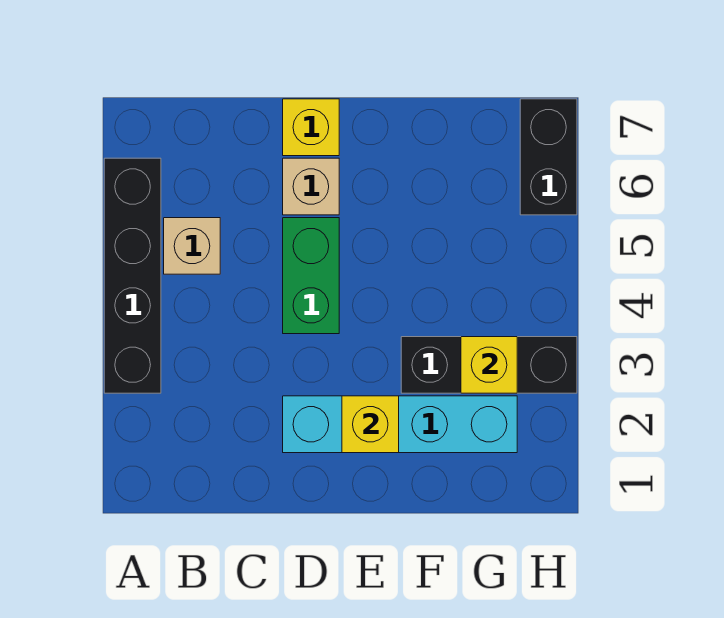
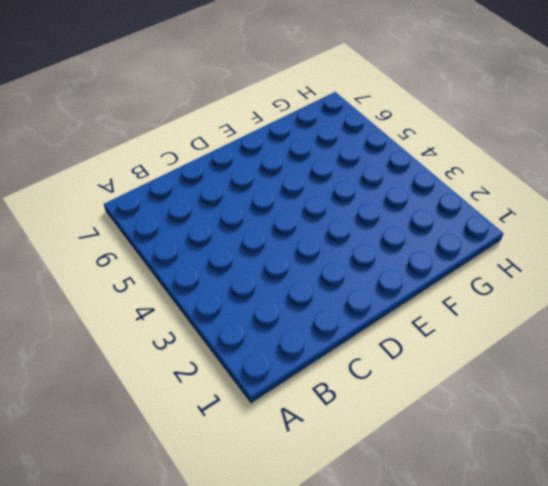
none -> black brick A3:A6 level 1
none -> tan brick B5 level 1

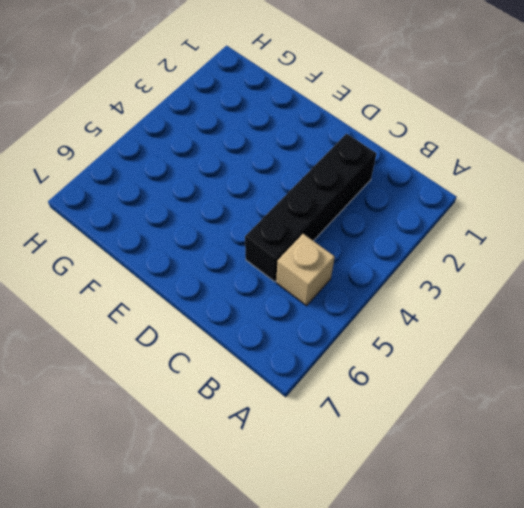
black brick C2:C5 level 1 -> black brick A3:A6 level 1
none -> cyan brick D2:G2 level 1
none -> green brick D4:D5 level 1

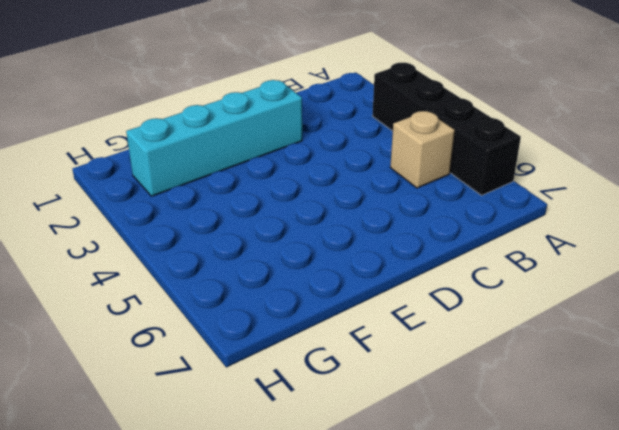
none -> green brick D4:D5 level 1
none -> tan brick D6 level 1

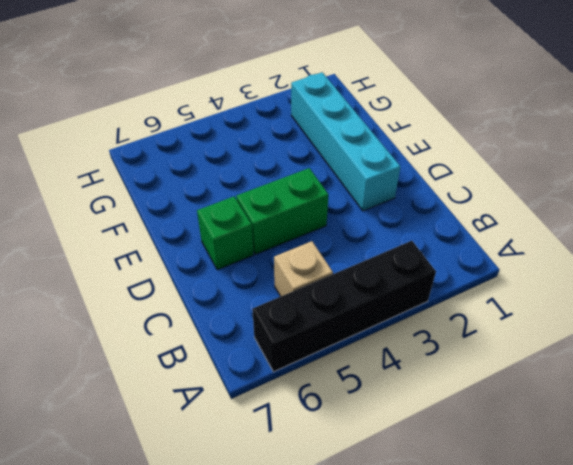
green brick D6 level 1 -> tan brick D6 level 1
none -> yellow brick D7 level 1
none -> black brick F3:H3 level 1

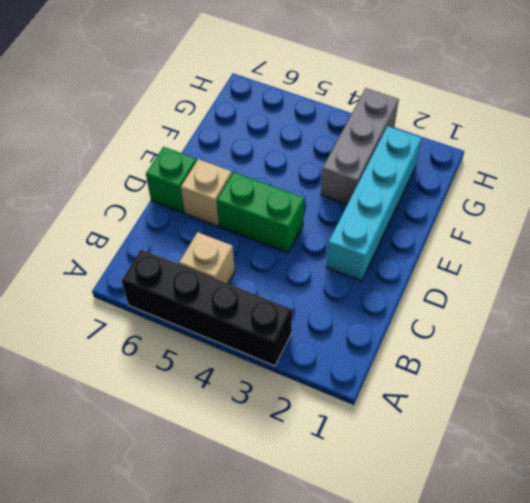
green brick D7 level 1 -> yellow brick D7 level 1
grey brick F3:H3 level 1 -> black brick F3:H3 level 1
none -> black brick H6:H7 level 1
none -> yellow brick E2 level 2

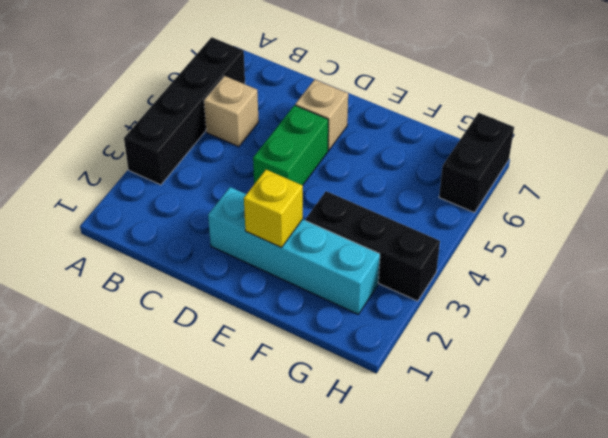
none -> yellow brick D7 level 1
none -> yellow brick G3 level 2

